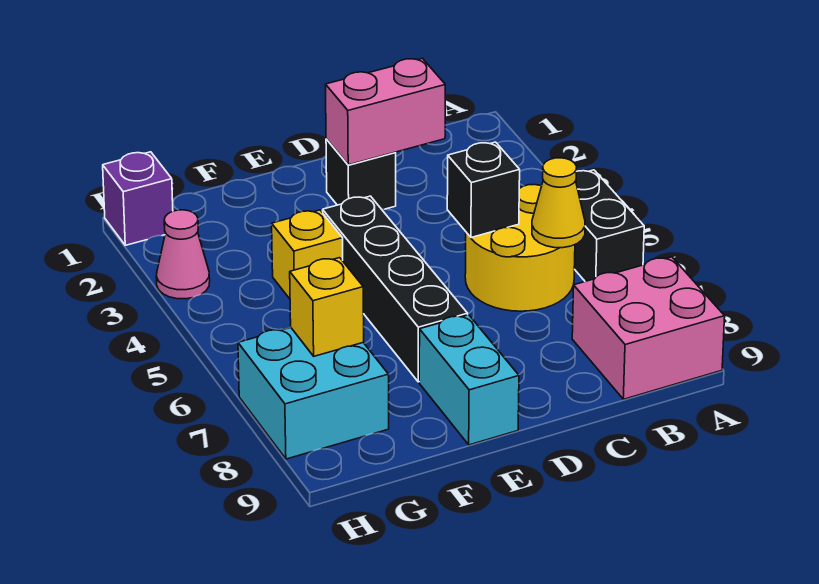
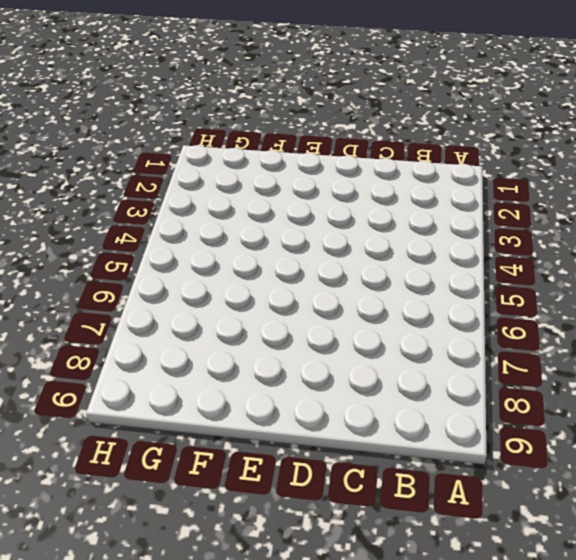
none -> black brick A5:A6 level 1
none -> pink brick A8:B9 level 1
none -> yellow round brick B5:C6 level 1

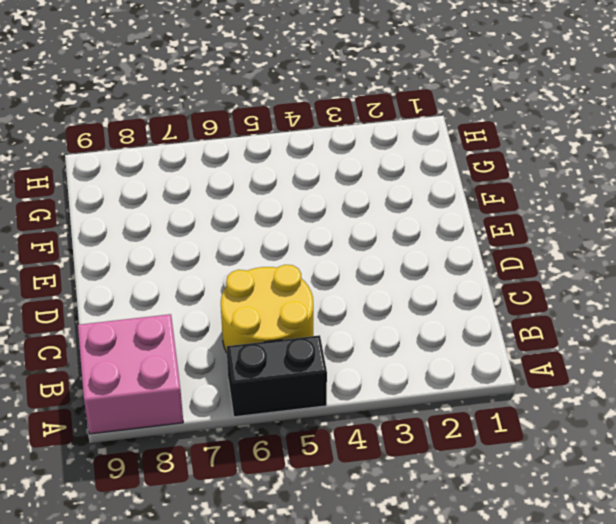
none -> black brick D2 level 1
none -> black brick E4:E7 level 1
none -> cyan brick E8:E9 level 1

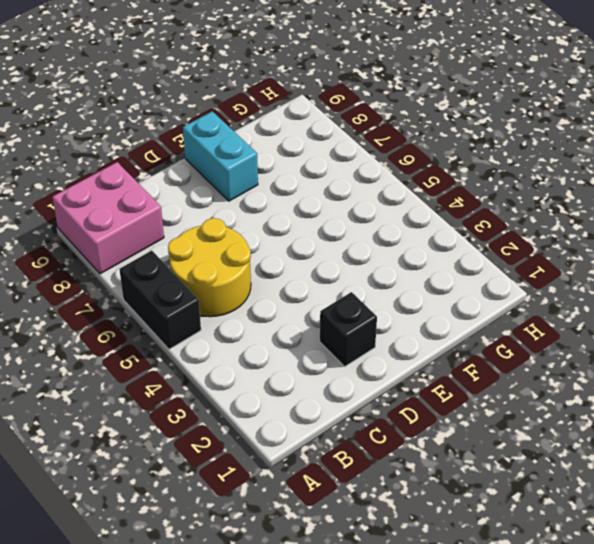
none -> black brick E4:E7 level 1
none -> yellow brick F4 level 1
none -> cyan brick G7:H8 level 1

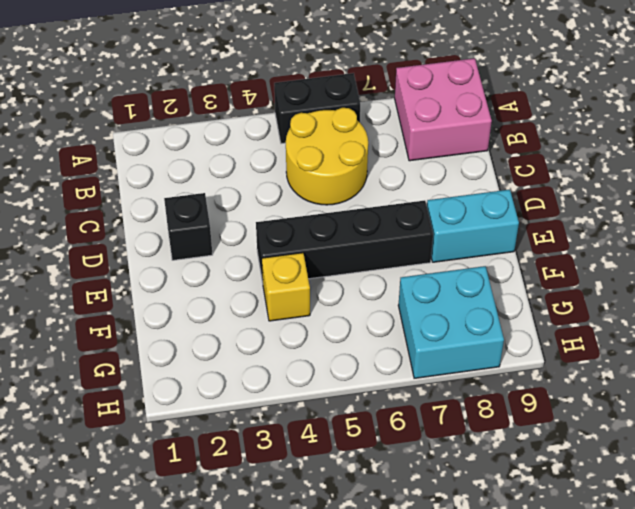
none -> purple brick H1 level 1
none -> pink cone H3 level 1
none -> yellow cone B6 level 2

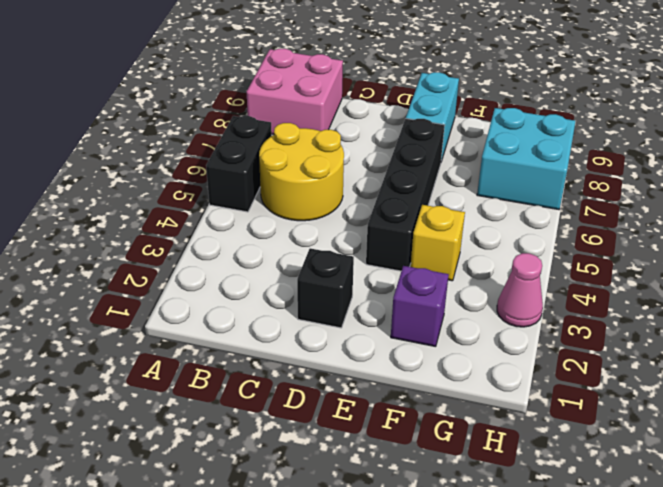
purple brick F2 level 1 -> purple brick H1 level 1
none -> yellow cone B6 level 2
none -> pink brick C2:D2 level 2
none -> black brick C5 level 2

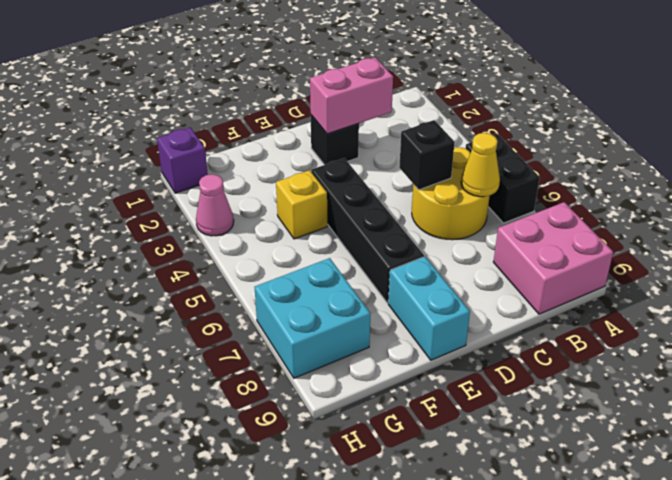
none -> yellow brick G7 level 2

